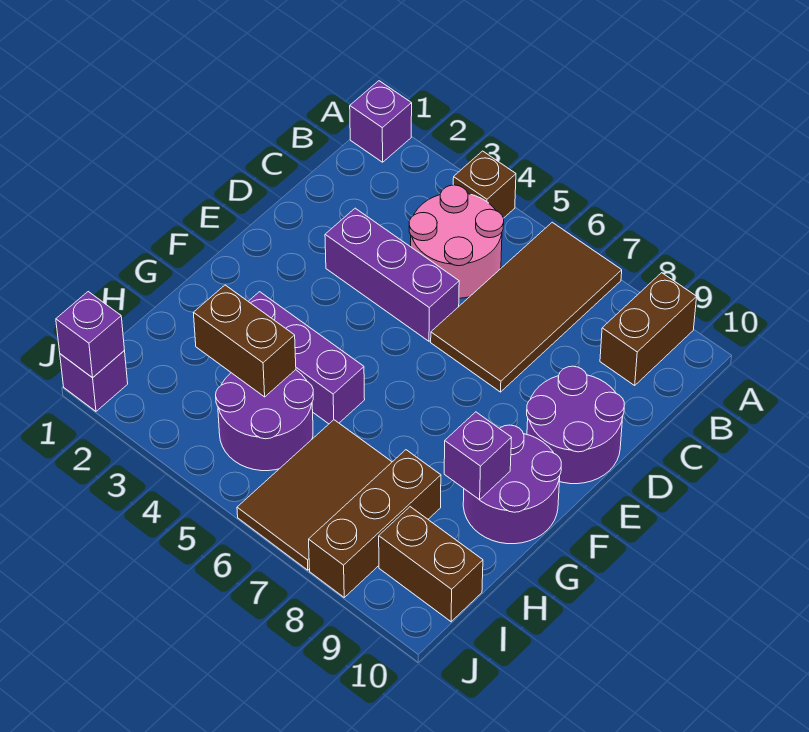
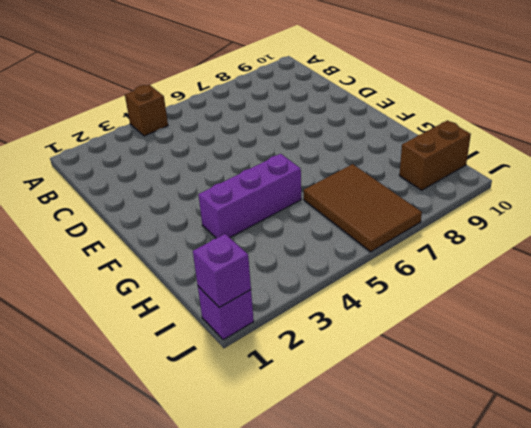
none -> purple brick A1 level 1
none -> brown tile A6:D7 level 1
none -> brown brick A9:B9 level 1

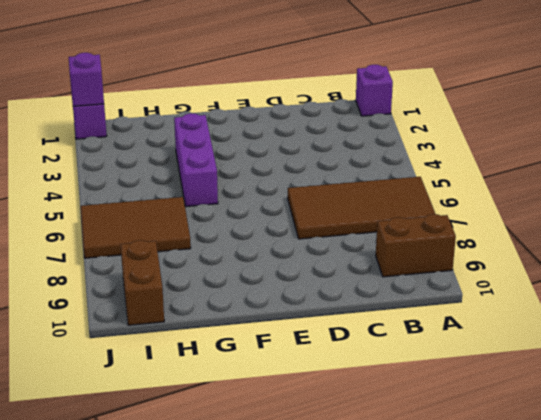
none -> brown brick A4 level 1
none -> pink round brick B4:C5 level 1
none -> purple brick D3:D5 level 1

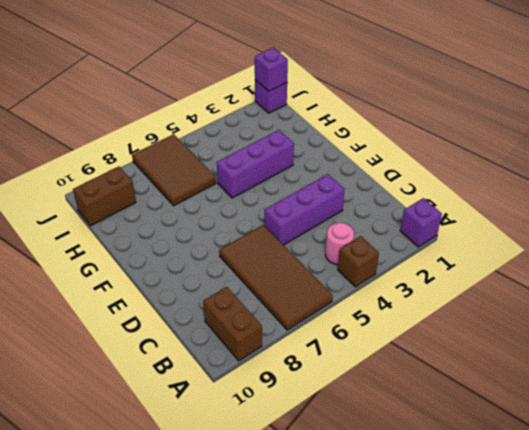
pink round brick B4 level 1 -> pink round brick B4:C5 level 1
none -> purple round brick D9:E10 level 1
none -> purple round brick F9:G10 level 1
none -> purple round brick H4:I5 level 1

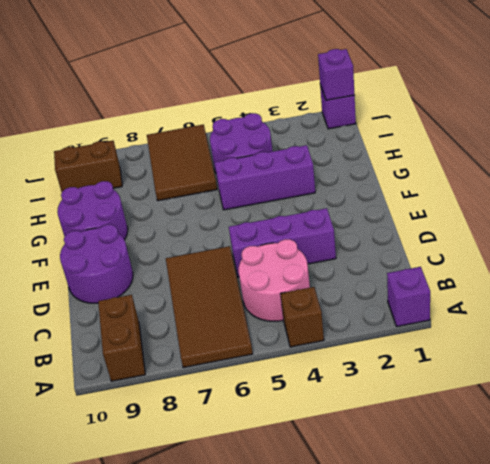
none -> brown brick H8:J8 level 1
none -> purple brick G9 level 2
none -> brown brick H3:H4 level 2

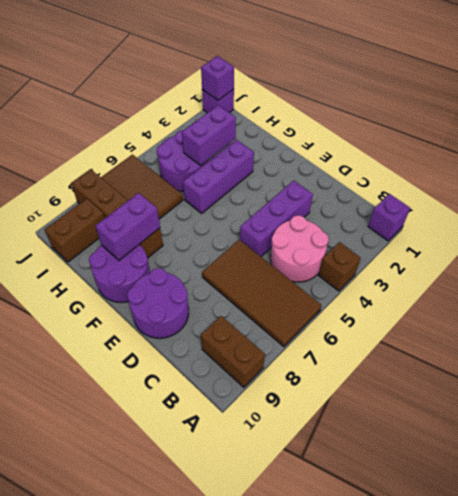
brown brick G8:J8 level 1 -> brown brick H8:J8 level 1
purple brick G8:G9 level 2 -> purple brick G9 level 2
purple brick H3:H4 level 2 -> brown brick H3:H4 level 2

